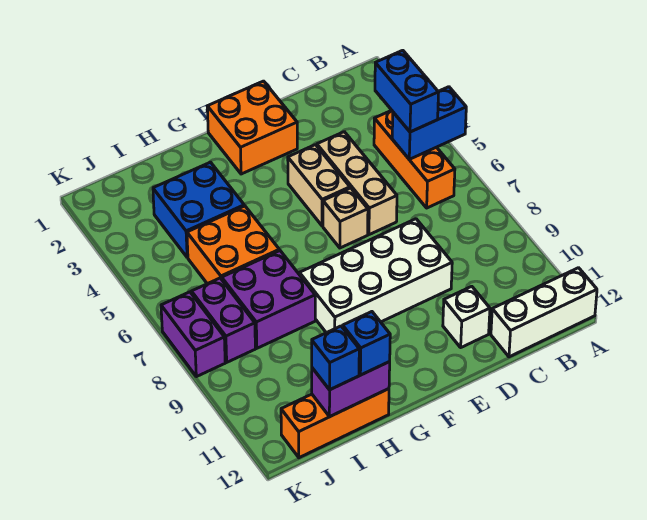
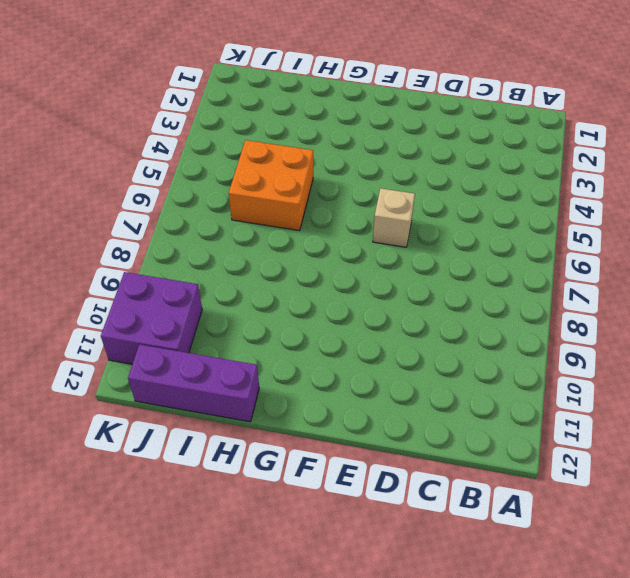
purple brick H12:J12 level 1 -> orange brick H12:J12 level 1
purple brick J10:K11 level 1 -> purple brick H7:I8 level 1
none -> white brick A12:C12 level 1
none -> orange brick B4:B6 level 1
none -> tan brick D4:D6 level 1

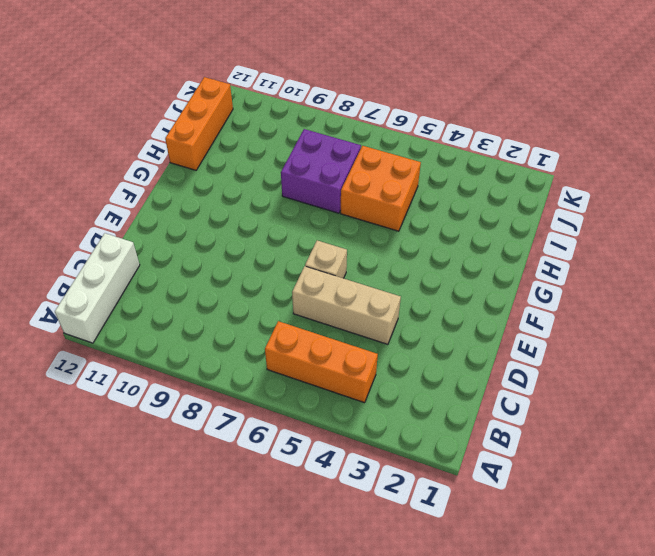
none -> white brick D8:G9 level 1
none -> white brick D11 level 1
none -> orange brick E1:F2 level 1

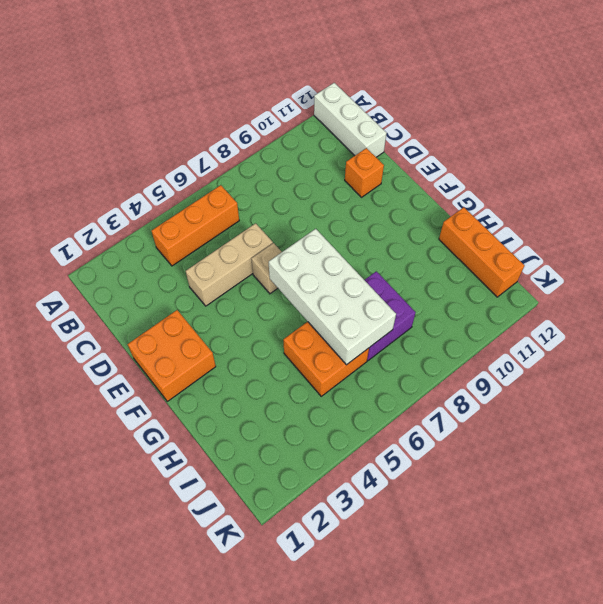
orange brick D11 level 1 -> white brick D11 level 1
white brick F6:I7 level 2 -> white brick D8:G9 level 1
none -> tan brick E4:E5 level 1
none -> blue brick H3:I4 level 1
none -> purple brick J7:J8 level 1

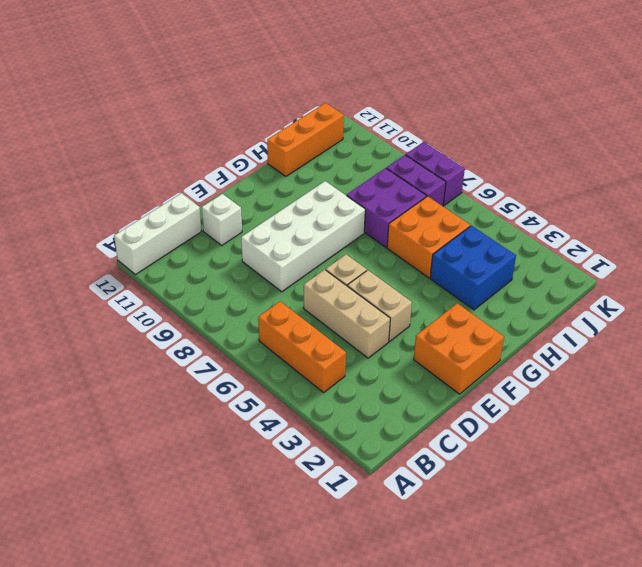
none -> blue brick A5:B5 level 2
none -> purple brick H12:I12 level 2
none -> blue brick B4:B5 level 3

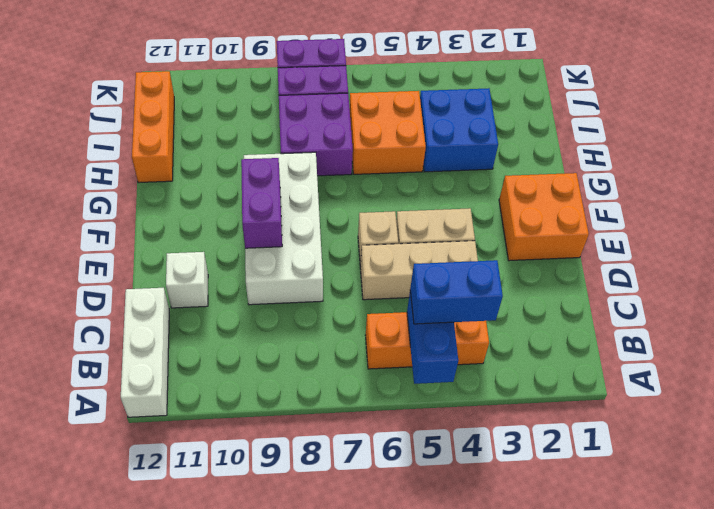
purple brick E9:F9 level 2 -> purple brick H12:I12 level 2
none -> blue brick H12 level 3
none -> blue brick I12 level 3

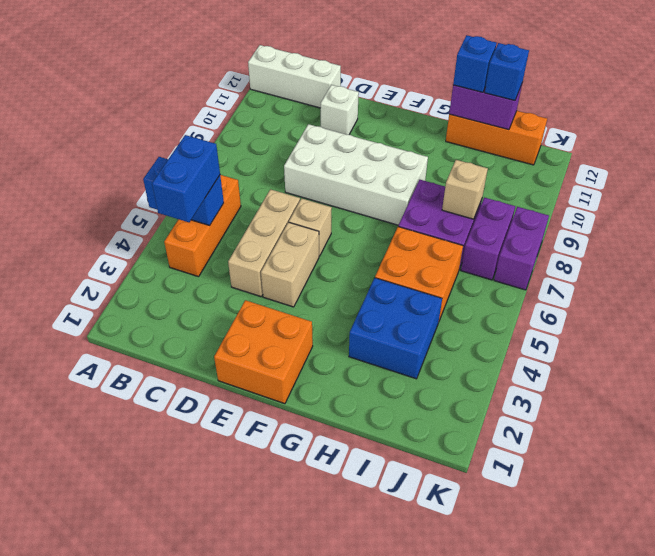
tan brick I8 level 2 -> none

